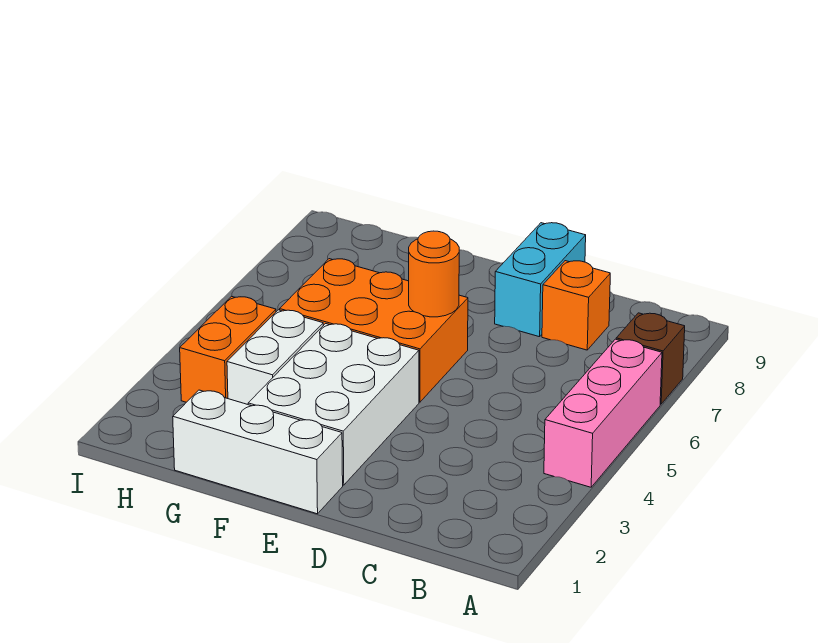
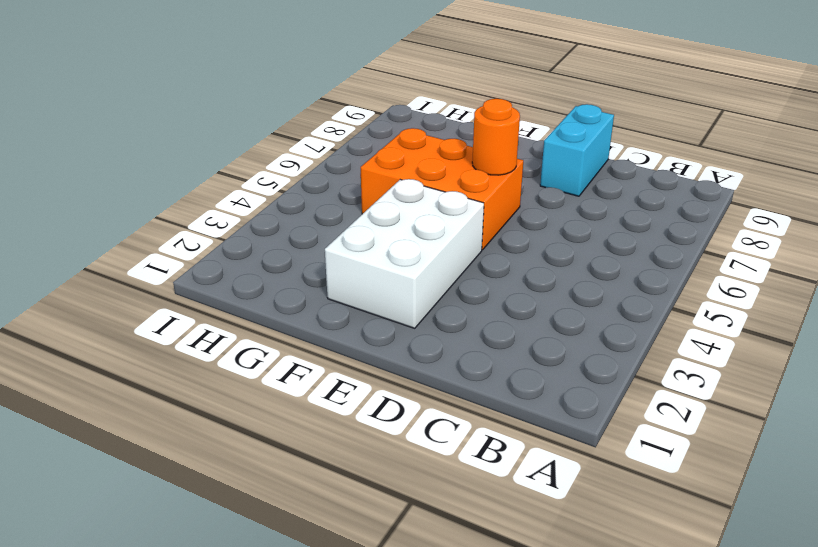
none -> pink brick A4:A6 level 1
none -> brown brick A7 level 1

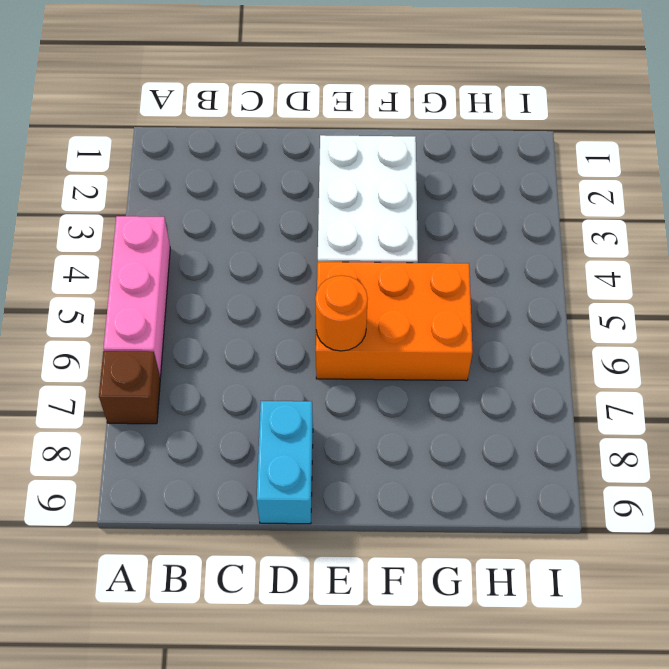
none -> orange brick C8 level 1
none -> white brick E1:G1 level 1

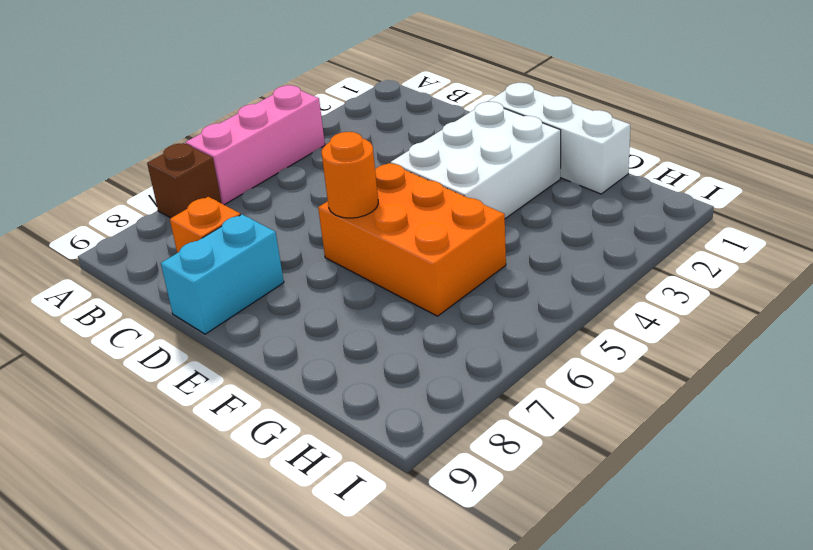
none -> white brick G3:G4 level 1
none -> orange brick H3:H4 level 1

